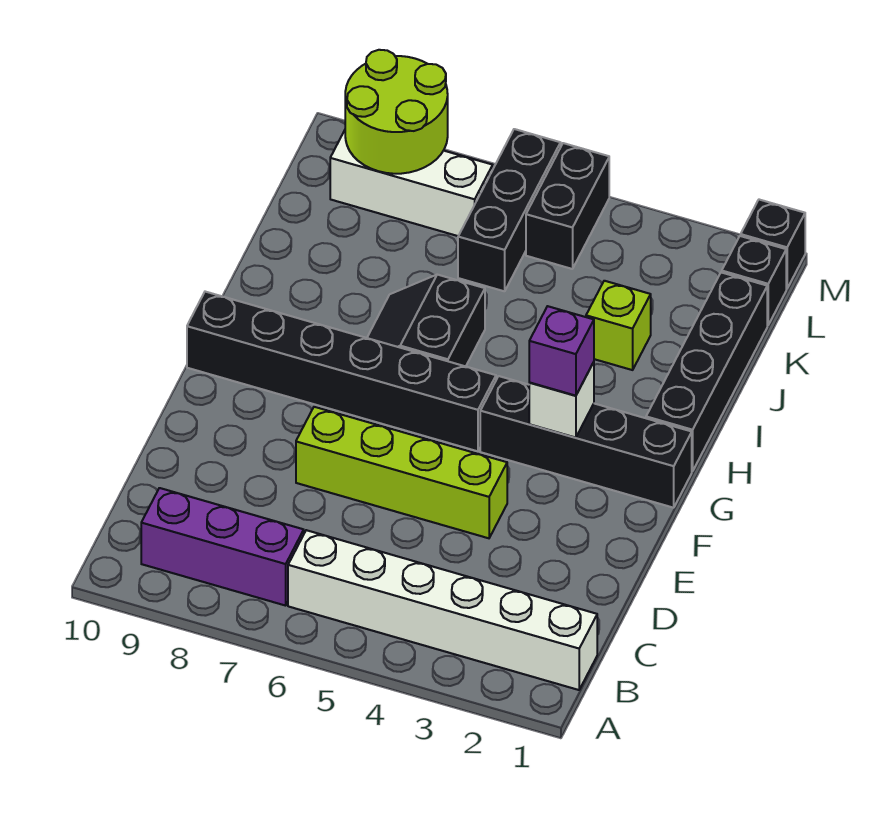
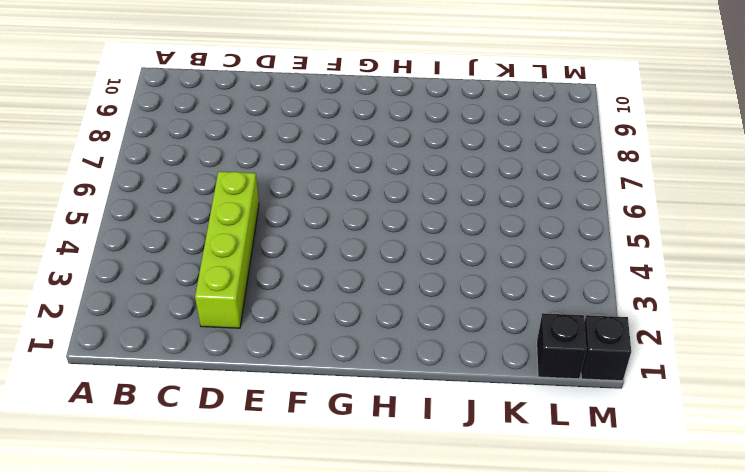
lime brick D2:D5 level 1 -> lime brick E4:E7 level 1
none -> white brick B1:B6 level 1
none -> purple brick B7:B9 level 1
none -> black brick G1:G4 level 1

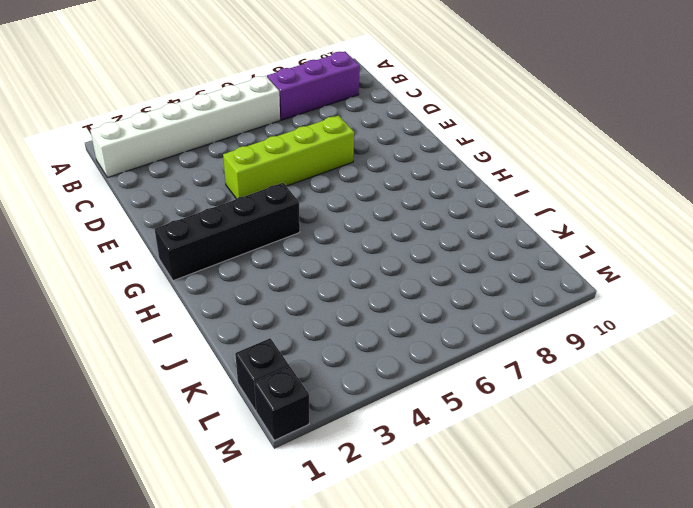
none -> black brick G5:G10 level 1
none -> black brick H1:K1 level 1
none -> black slope H6:I7 level 1 top 6

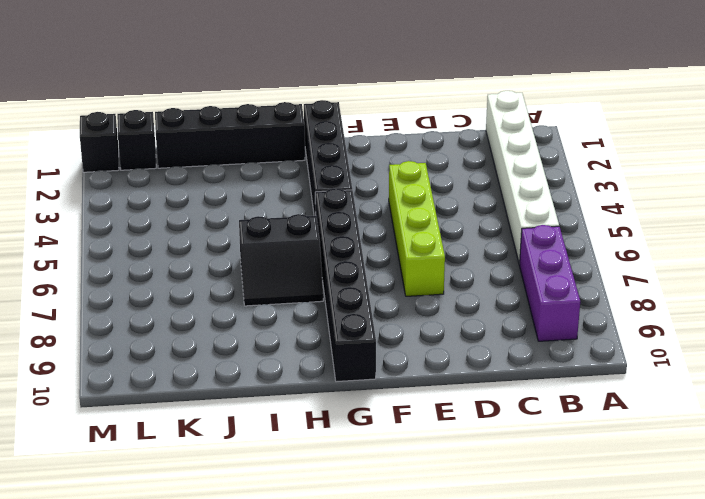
none -> lime brick J3 level 1
none -> black brick K6:M6 level 1
none -> black brick L5:M5 level 1

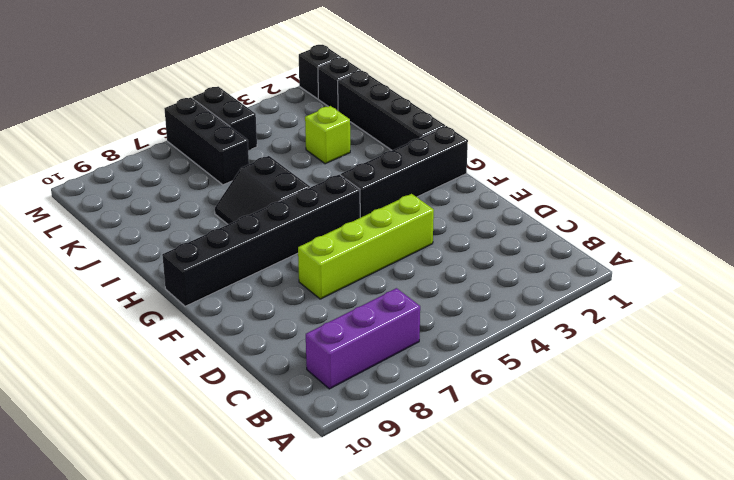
none -> white brick B1:B6 level 1
none -> white brick L7:L9 level 1
none -> white brick G3 level 2

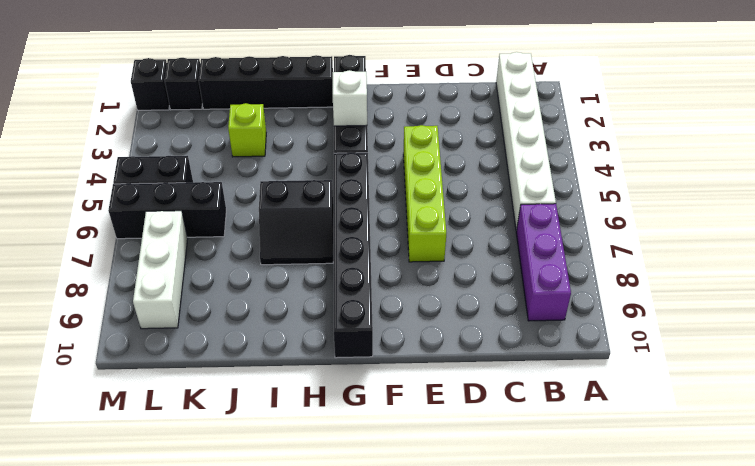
none -> lime round brick L8:M9 level 2
none -> purple brick G3 level 3

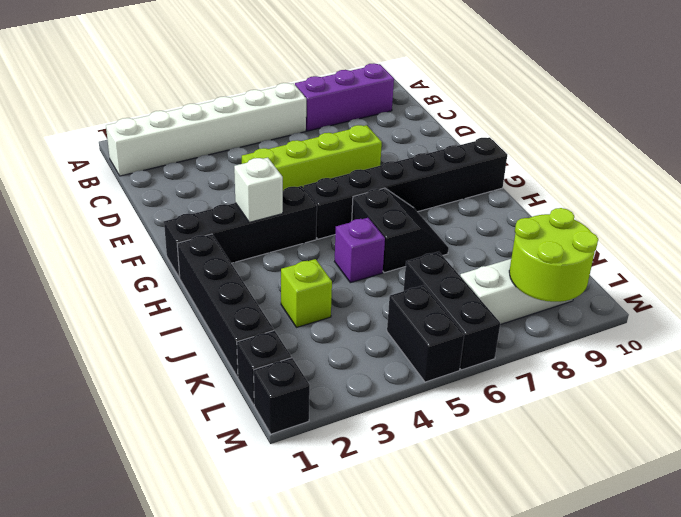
purple brick I5 level 1 -> purple brick G3 level 3

